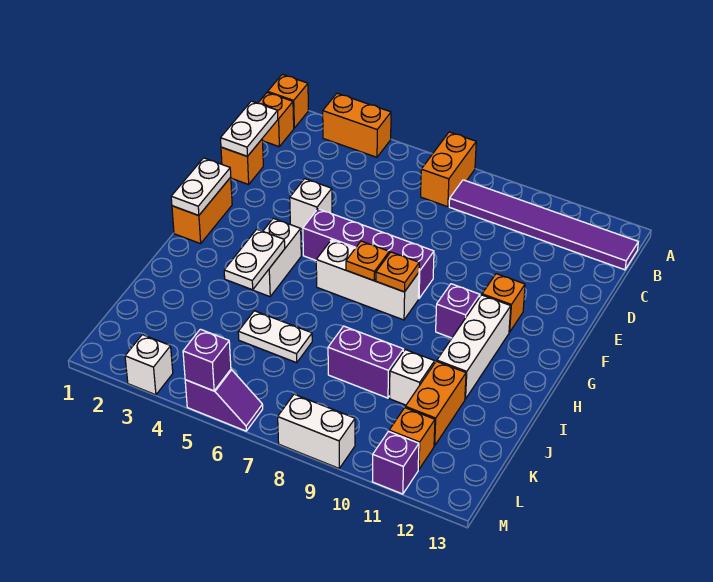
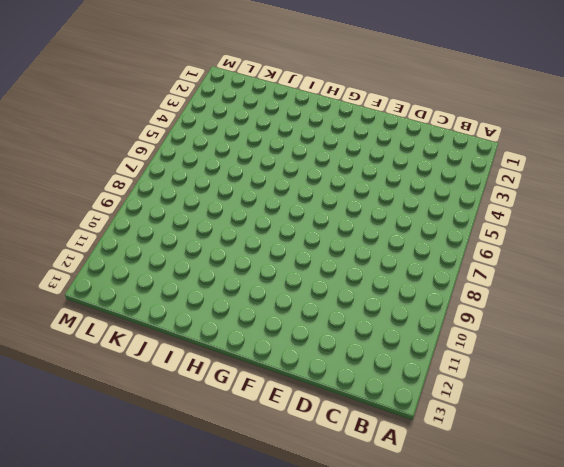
none -> orange brick A1 level 1
none -> orange brick A3:A4 level 1
none -> orange brick A7:B7 level 1

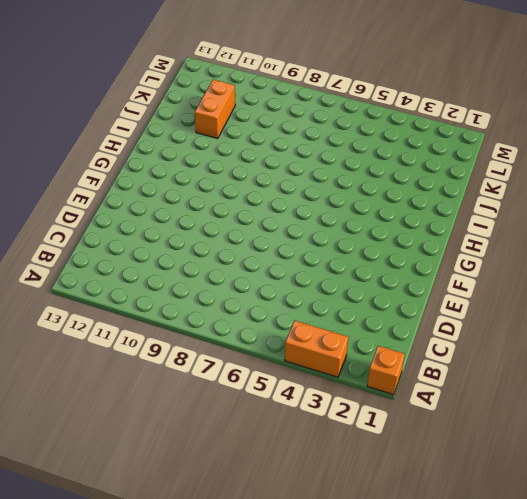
none -> orange brick A7:B7 level 1
none -> orange brick B1 level 1
none -> purple tile B8:B13 level 1

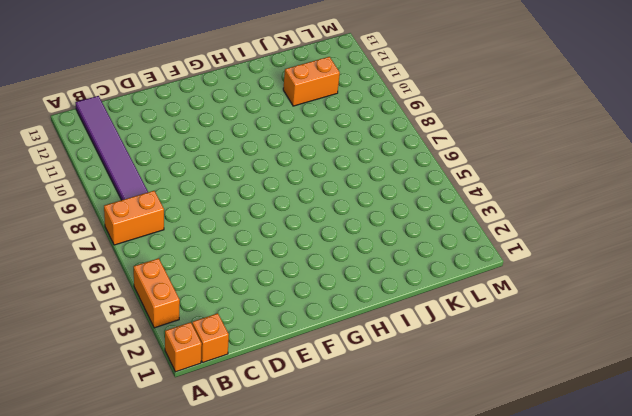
none -> orange brick D1 level 1
none -> white brick E4 level 1
none -> orange brick F1:G1 level 1

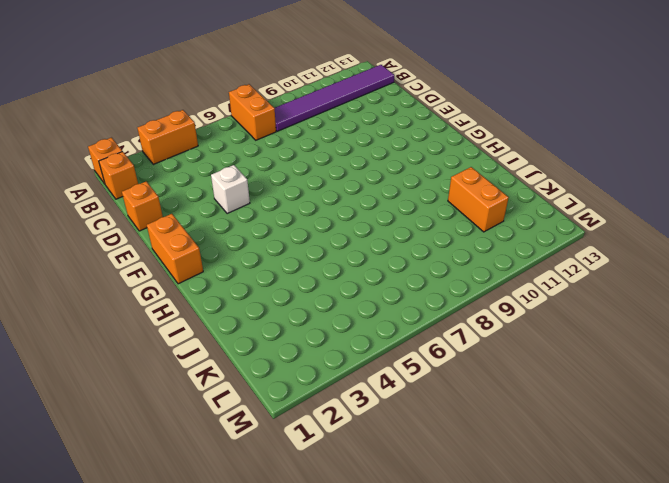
none -> purple brick F5:F8 level 1
none -> orange brick F11 level 1
none -> white brick G4:H4 level 1

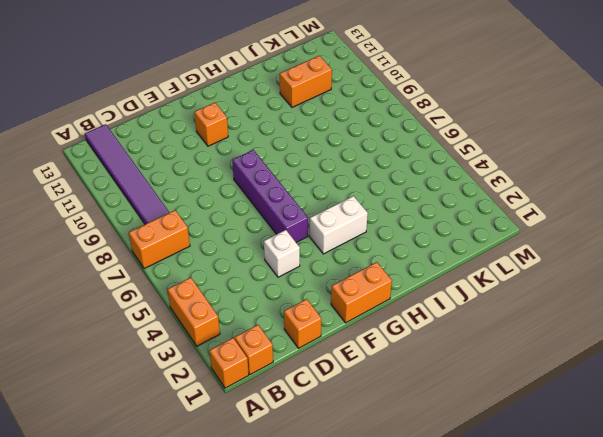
none -> white brick G6:G8 level 1
none -> purple brick G10 level 1
none -> white brick G11:I11 level 1

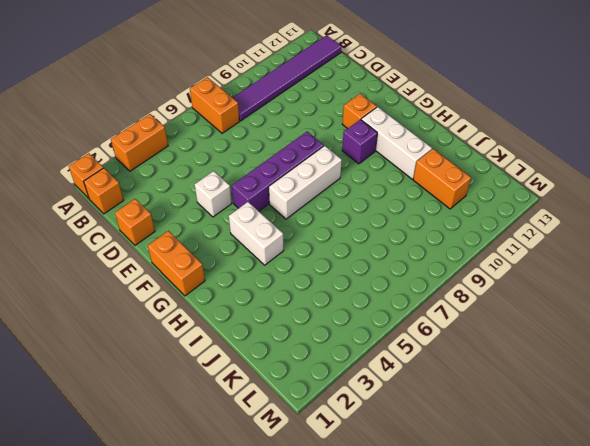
none -> white plate J5:J6 level 1
none -> purple brick J8:J9 level 1
none -> white brick J10 level 1

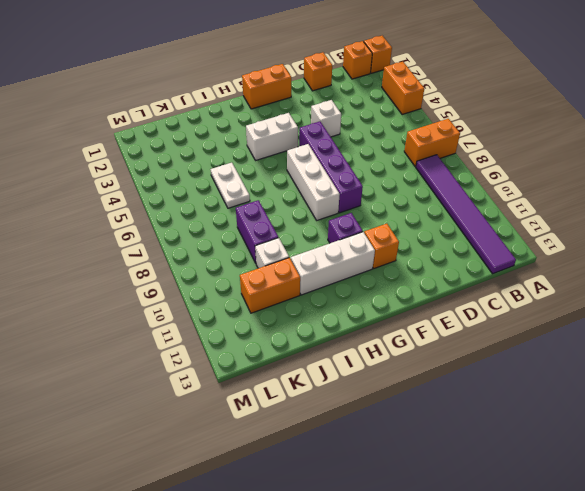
none -> orange brick L11 level 1
none -> white brick M3 level 1
none -> purple slope M5:M6 level 1 top 5

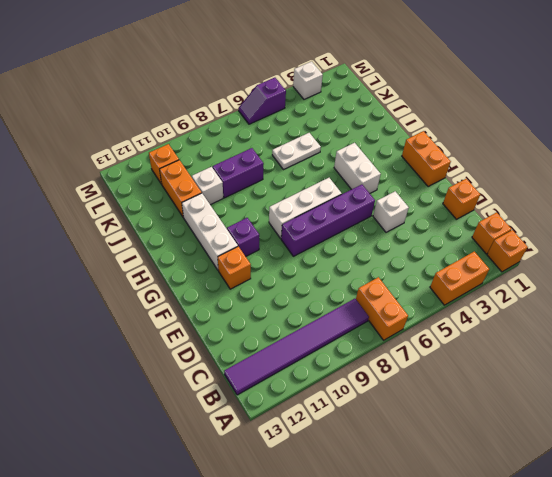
none -> white brick M8:M9 level 1
none -> purple brick M11 level 1
none -> white plate C1:D1 level 2

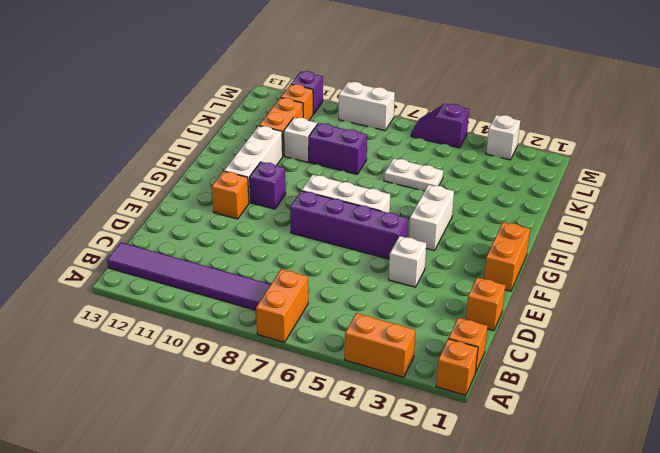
none -> white plate C1:D1 level 2
none -> white plate F1:G1 level 2
none -> orange plate G7 level 2

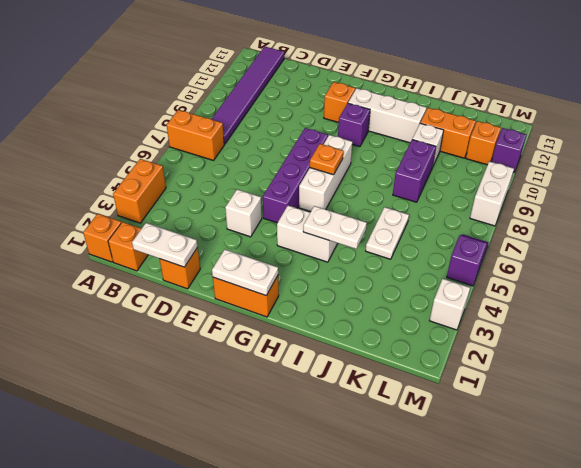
none -> orange plate G8 level 2
none -> purple brick M5 level 2

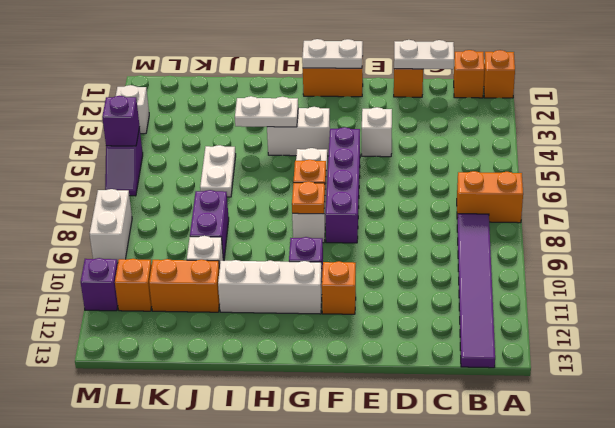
none -> orange brick A3:A4 level 1

